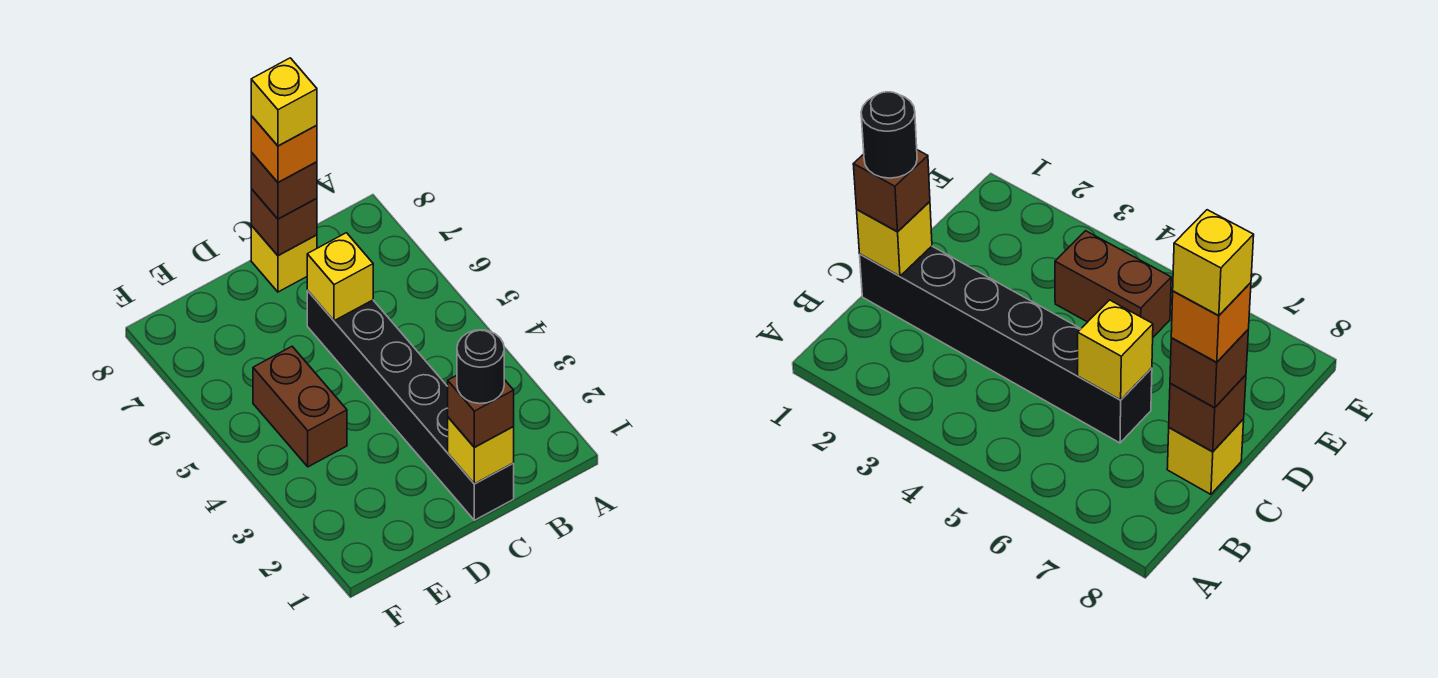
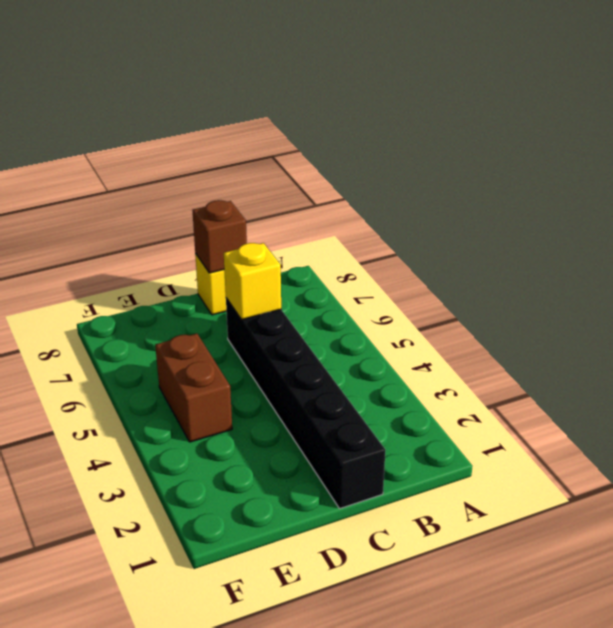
none -> yellow brick C1 level 2
none -> brown brick C1 level 3

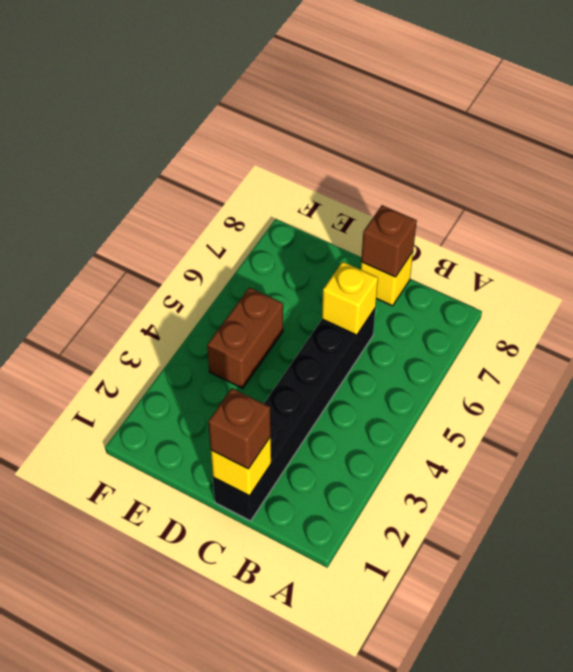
none -> brown brick C8 level 3
none -> black round brick C1 level 4

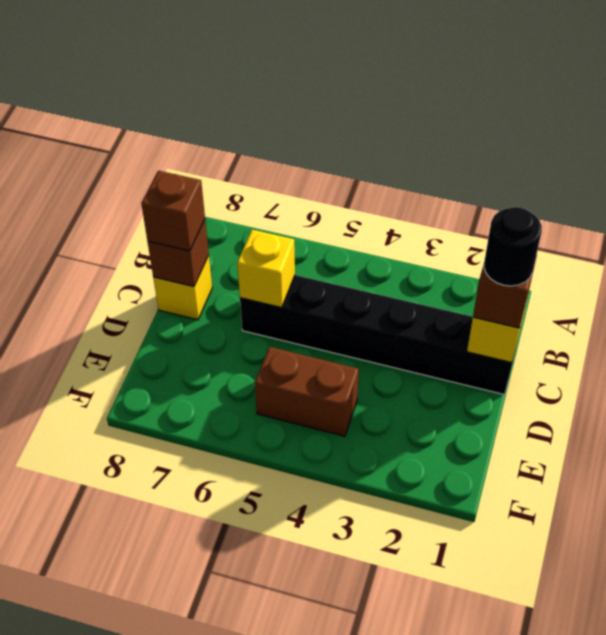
none -> orange brick C8 level 4
none -> yellow brick C8 level 5

